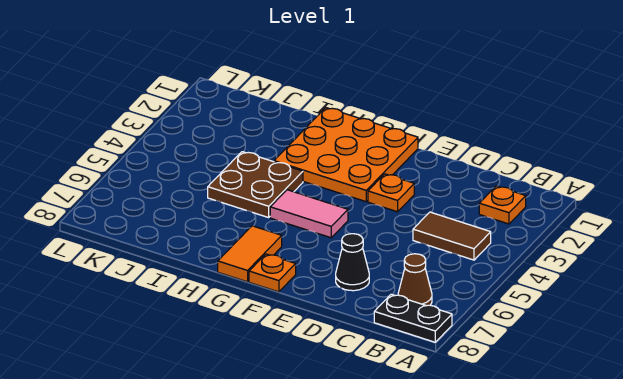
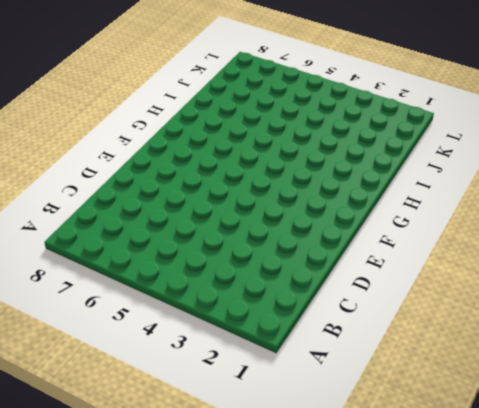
none -> black plate A8:B8 level 1
none -> orange plate B2 level 1

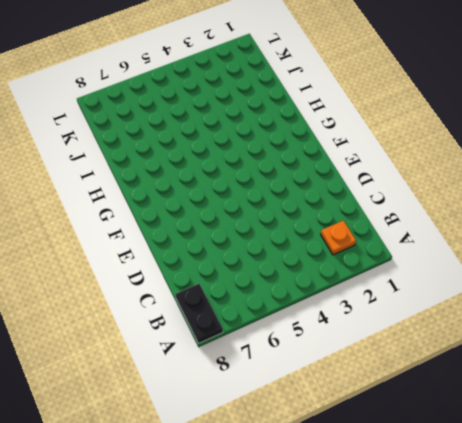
none -> brown tile B4:C4 level 1
none -> brown cone B7 level 1

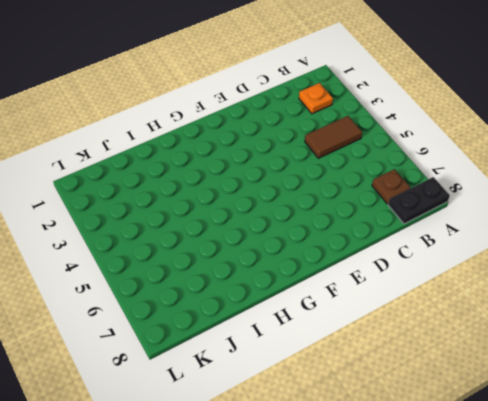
brown plate B7 level 1 -> brown cone B7 level 1
none -> black cone D7 level 1
none -> orange plate E3 level 1

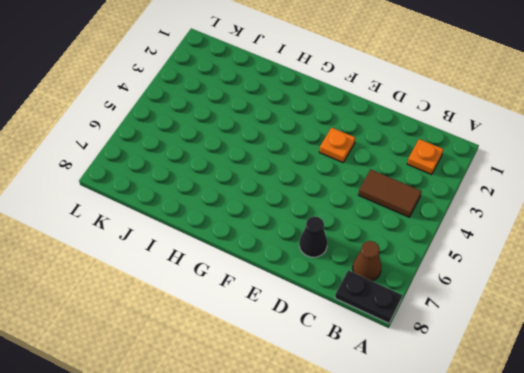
none -> orange plate F1:H3 level 1
none -> pink tile F5:G5 level 1

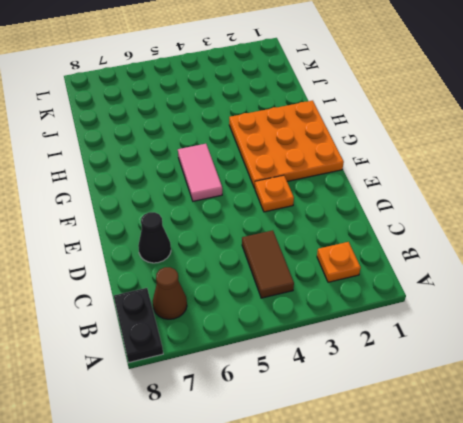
none -> orange plate F8 level 1
none -> orange tile G7:G8 level 1

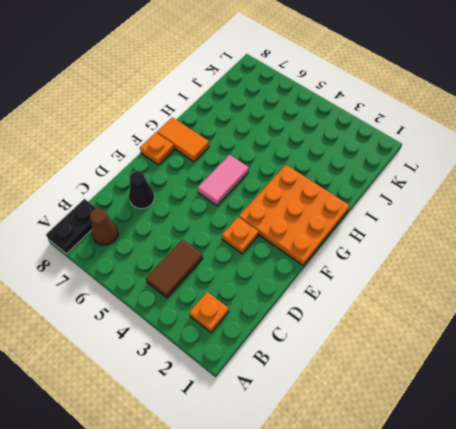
none -> brown plate H4:I5 level 1

